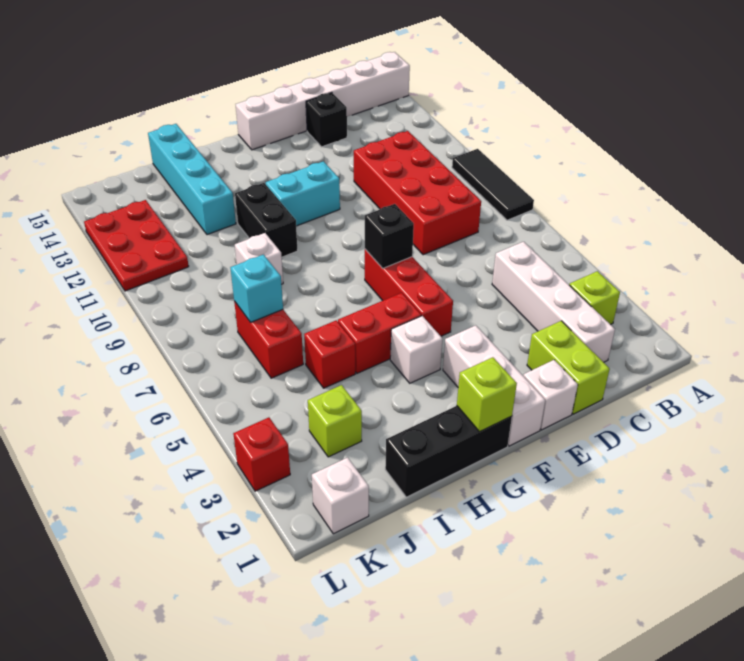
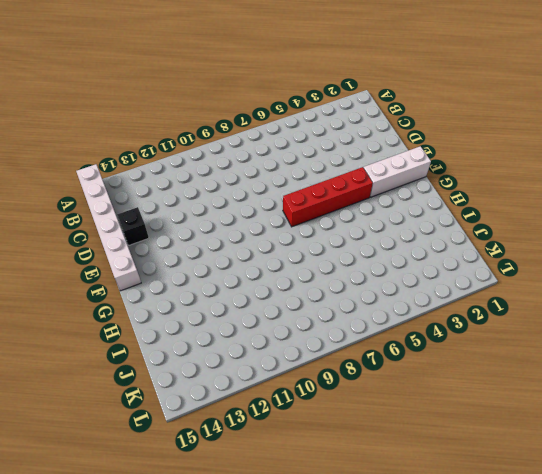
red brick F4:F7 level 1 -> red brick F5:F7 level 1
none -> black tile A8:A10 level 1
none -> lime brick B3 level 1
none -> white brick C2:C5 level 1

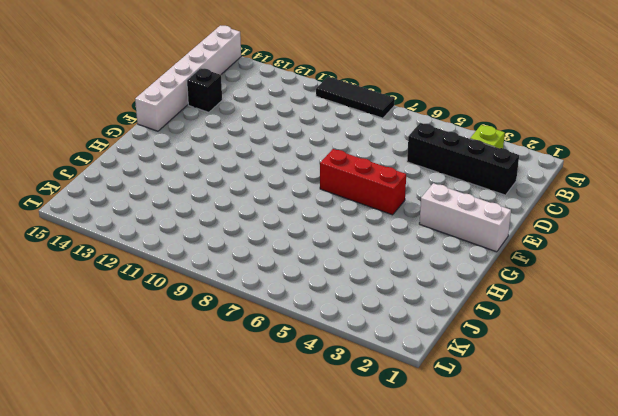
black brick C2:C5 level 1 -> white brick C2:C5 level 1
none -> red brick C8:D11 level 1
none -> lime brick D1:D2 level 1
none -> white brick E1 level 1

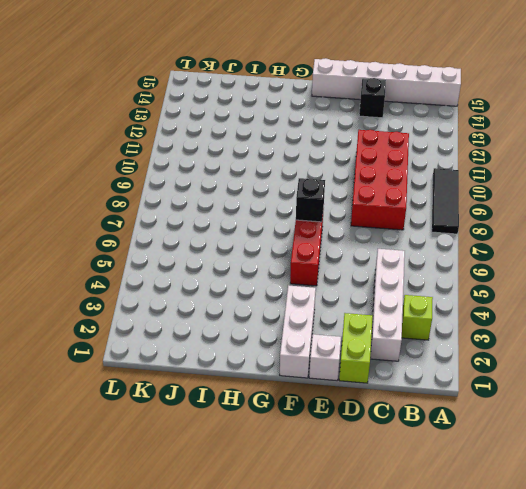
none -> cyan brick F11:G11 level 1
none -> black brick G1:I1 level 1
none -> white brick G4 level 1

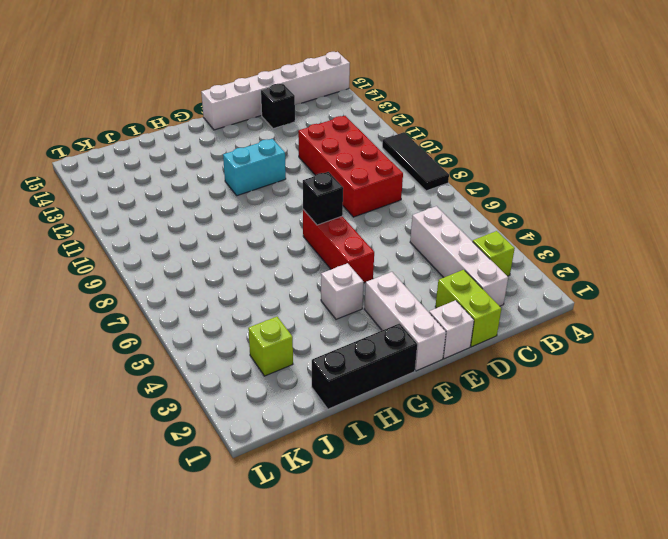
none -> red brick G5:H5 level 1
none -> black brick H10:H11 level 1
none -> red brick I5 level 1

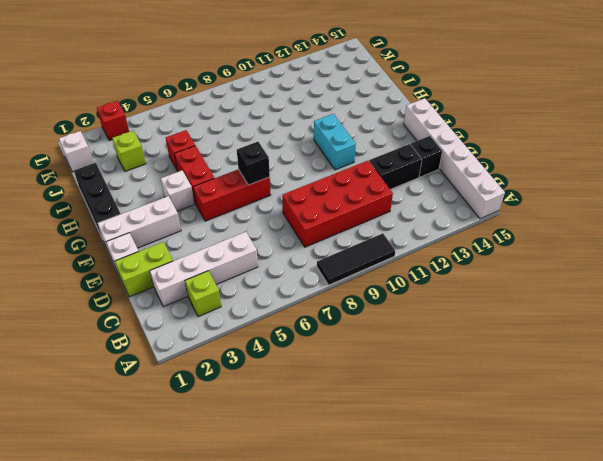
black brick D12:D13 level 1 -> black brick H10:H11 level 1
none -> white brick I9 level 1
none -> cyan brick I12:I15 level 1
none -> red brick J6:J7 level 1

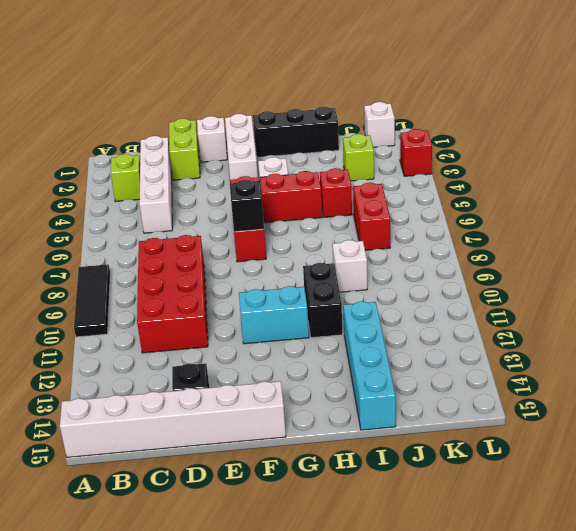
none -> red plate K11:L13 level 1
none -> lime brick G1 level 2
none -> cyan brick J7 level 2

